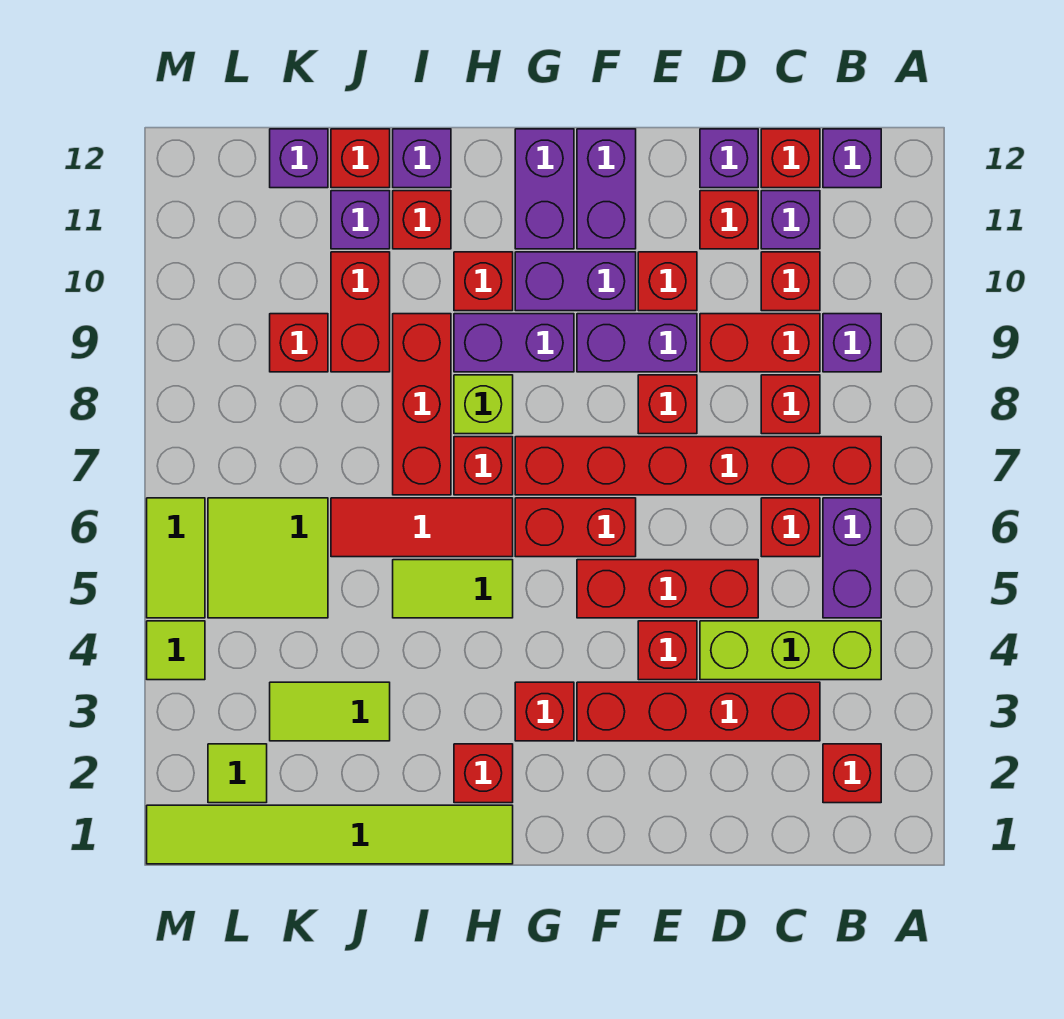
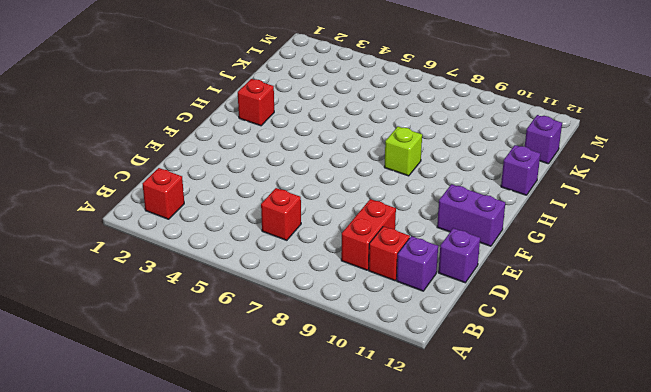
none -> lime brick B4:D4 level 1
none -> purple brick B5:B6 level 1
none -> red brick B7:G7 level 1
none -> purple brick B9 level 1

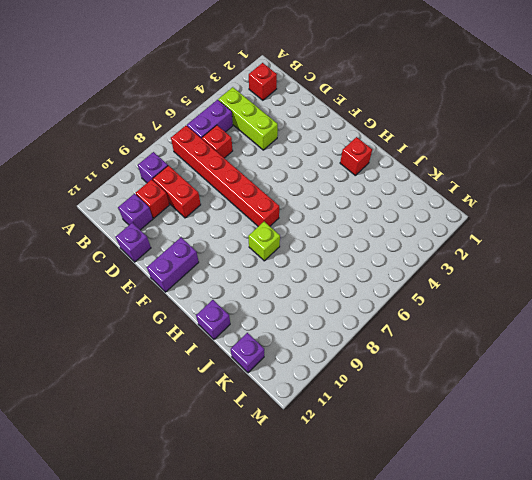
none -> purple brick B12 level 1
none -> red brick C3:F3 level 1
none -> red brick C8 level 1
none -> red brick C12 level 1

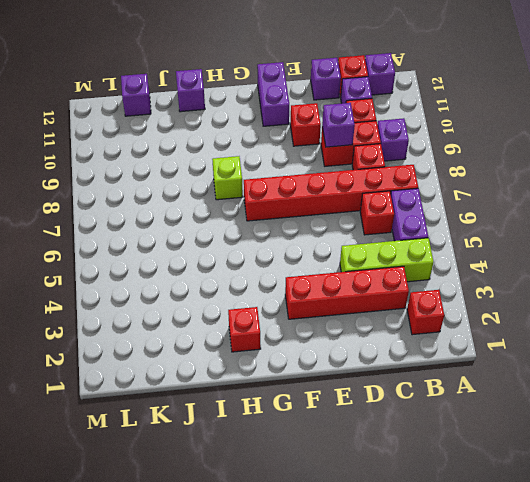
purple brick D9 level 2 -> purple brick J11 level 1
none -> red brick D5:F5 level 1
none -> red brick D11 level 1
none -> red brick E4 level 1
none -> red brick E8 level 1

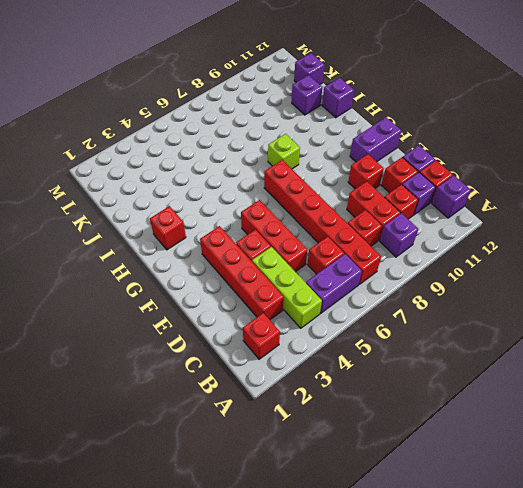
none -> red brick E8 level 1
none -> purple brick E9:F9 level 1
none -> red brick F6:G6 level 1
none -> purple brick F10:G10 level 1

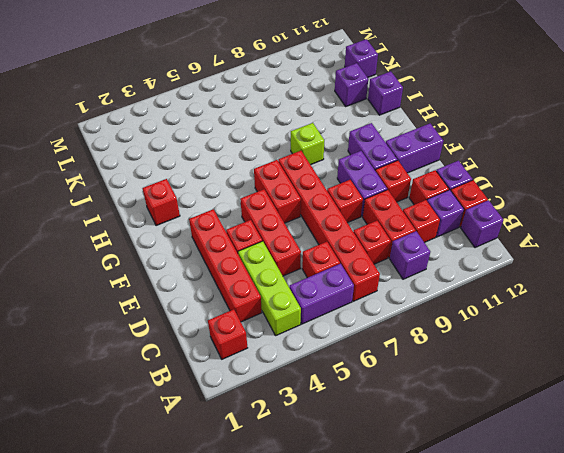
none -> red brick G3 level 1
none -> purple brick G9:H9 level 1
none -> purple brick G11:G12 level 1
none -> lime tile H1:M1 level 1

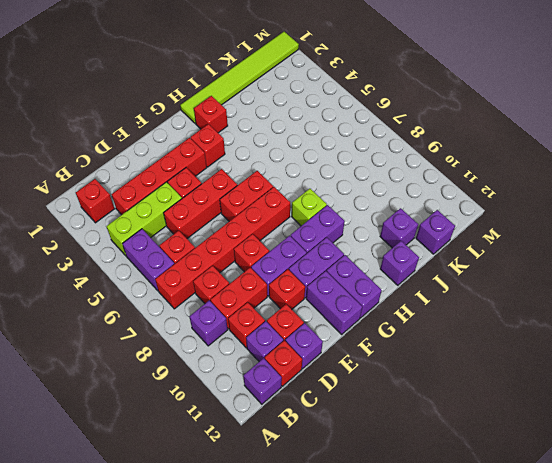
none -> lime tile H5:I5 level 1
none -> red tile H6:J6 level 1
none -> red brick H7 level 1
none -> red brick H10 level 1

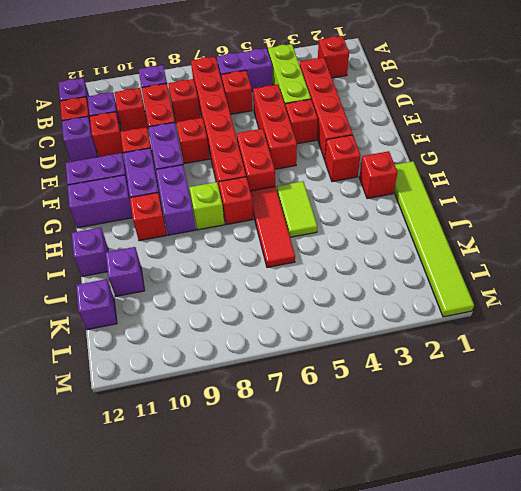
none -> red brick I7:I9 level 1
none -> red brick I11 level 1
none -> lime tile J3:K3 level 1
none -> red brick J9:J10 level 1

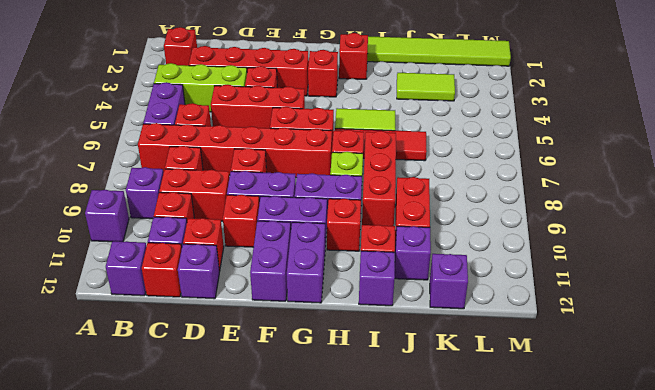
purple brick A10 level 1 -> none
none -> red brick J12 level 1
none -> lime tile K5:L6 level 1
none -> red brick K9 level 1
none -> lime tile L2 level 1

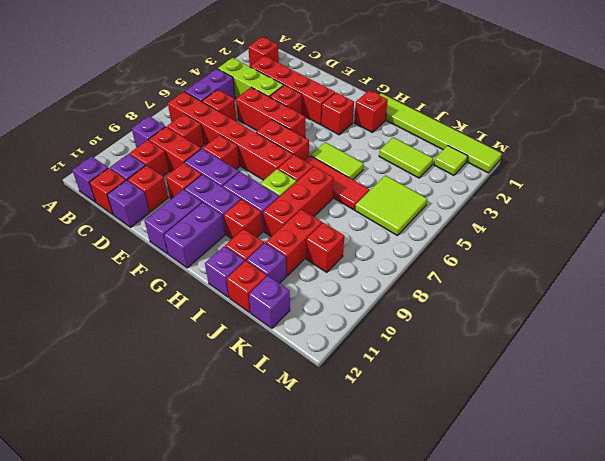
none -> lime tile M4 level 1
none -> lime tile M5:M6 level 1

